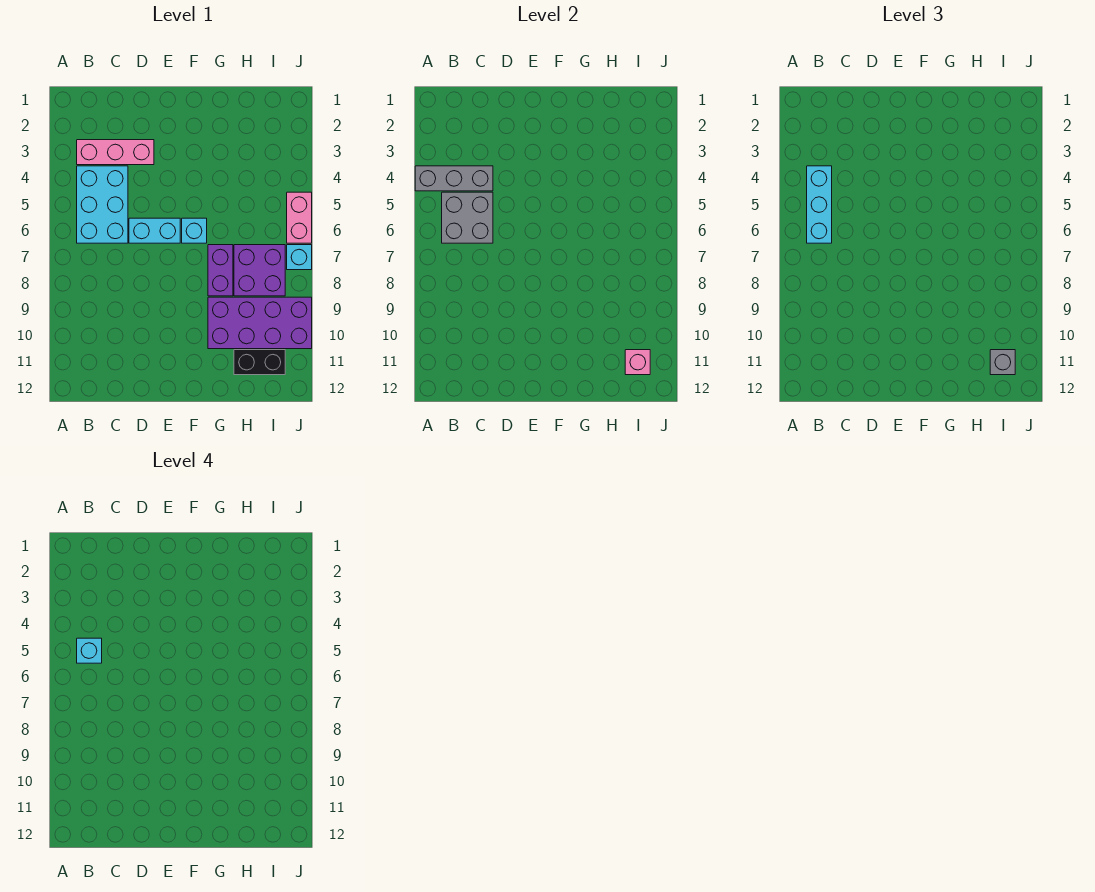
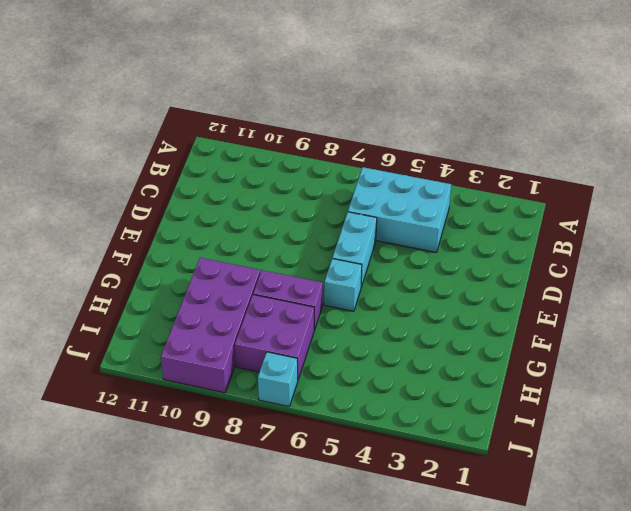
none -> pink brick B3:D3 level 1
none -> black brick H11:I11 level 1
none -> pink brick J5:J6 level 1

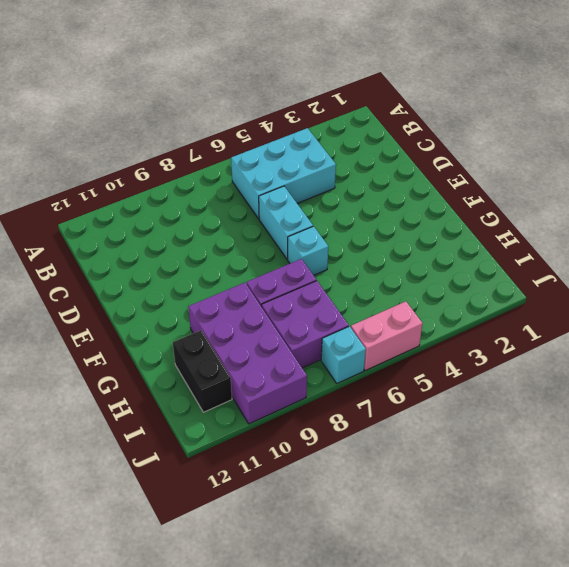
none -> pink brick B3:D3 level 1
none -> grey brick A4:C4 level 2
none -> grey brick B5:C6 level 2

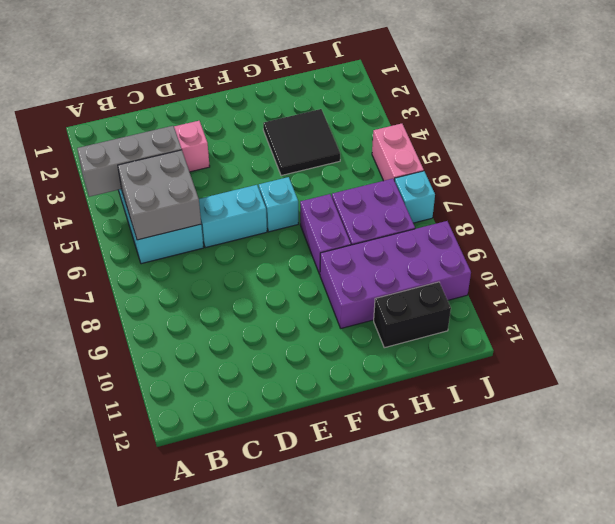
black tile G3:H4 level 1 -> none
none -> pink brick I11 level 2
none -> cyan brick B4:B6 level 3
none -> grey brick I11 level 3

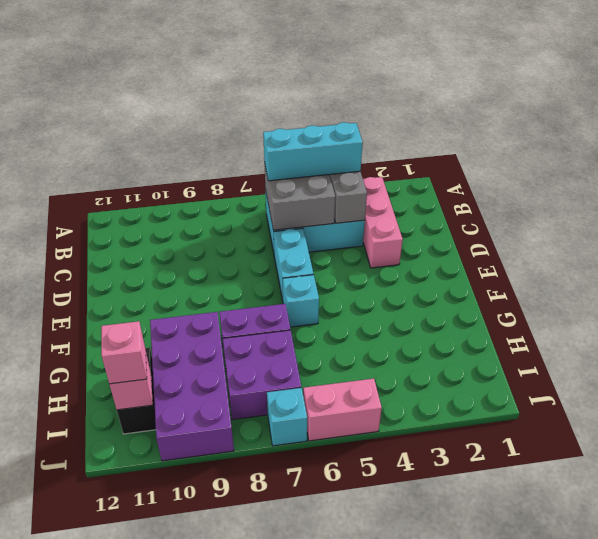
pink brick I11 level 3 -> grey brick I11 level 3
none -> cyan brick B5 level 4

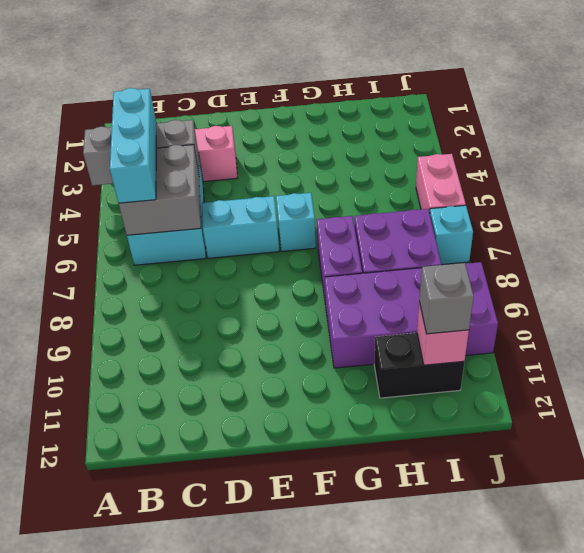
none -> cyan brick B5 level 4

